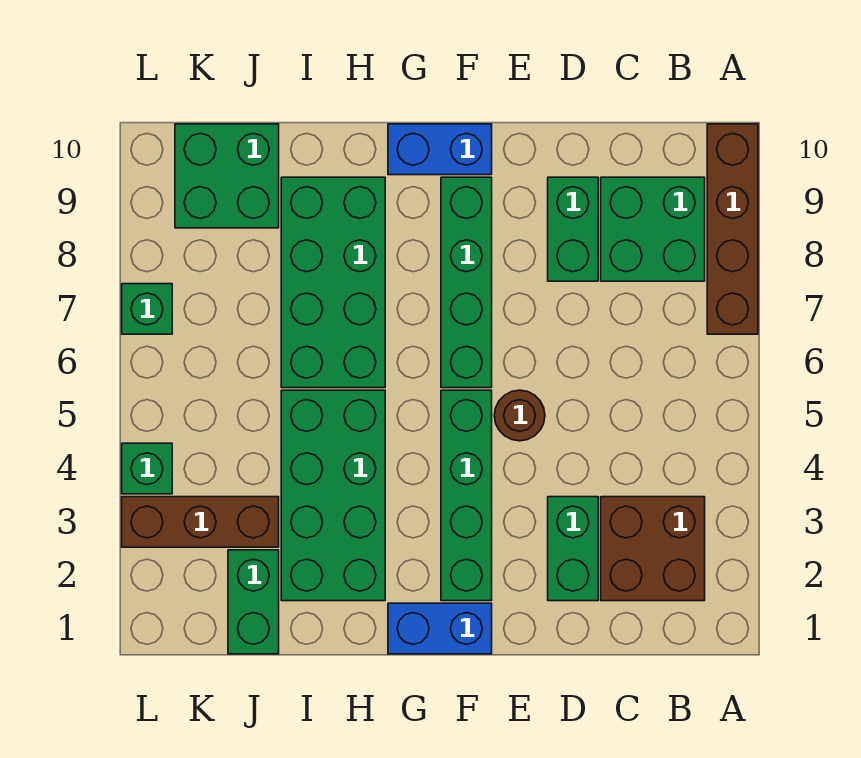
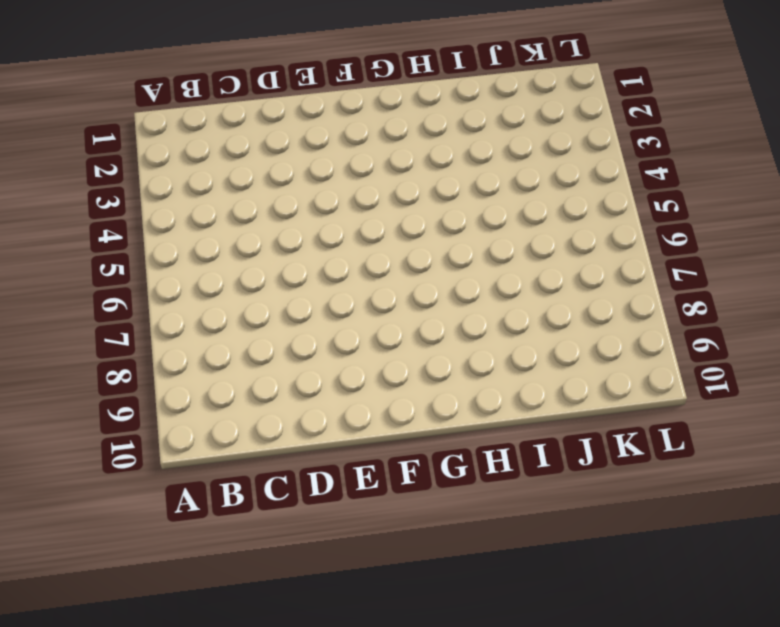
none -> brown brick A7:A10 level 1
none -> brown brick B2:C3 level 1
none -> green brick B8:C9 level 1

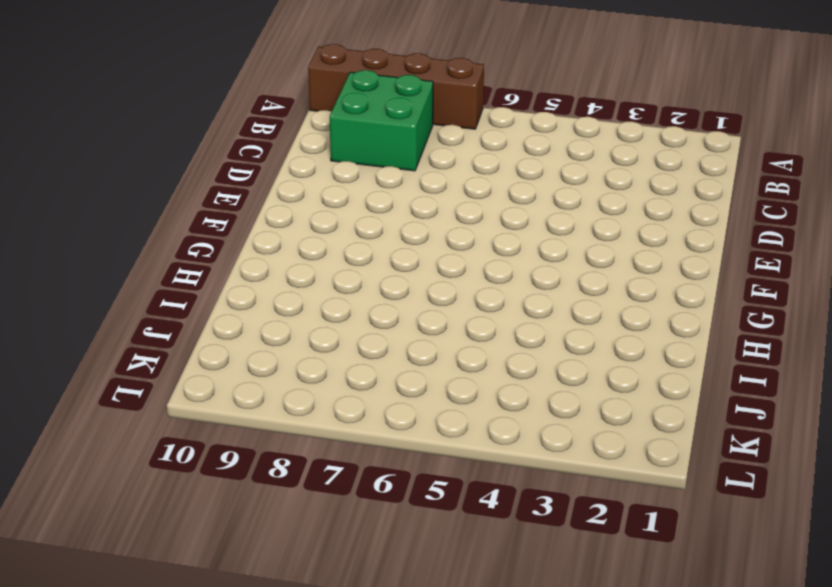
none -> brown brick B2:C3 level 1
none -> green brick D2:D3 level 1
none -> green brick D8:D9 level 1

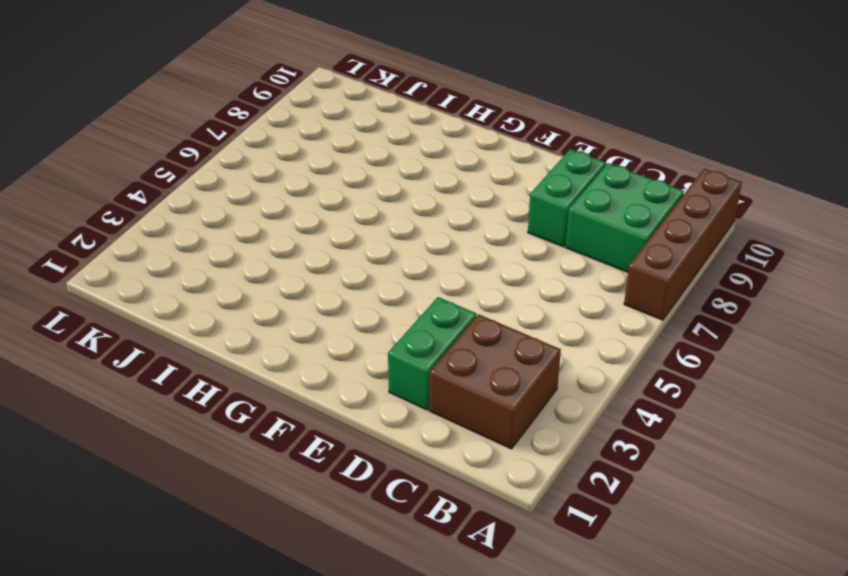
none -> brown round brick E5 level 1
none -> blue brick F1:G1 level 1
none -> green brick F2:F5 level 1

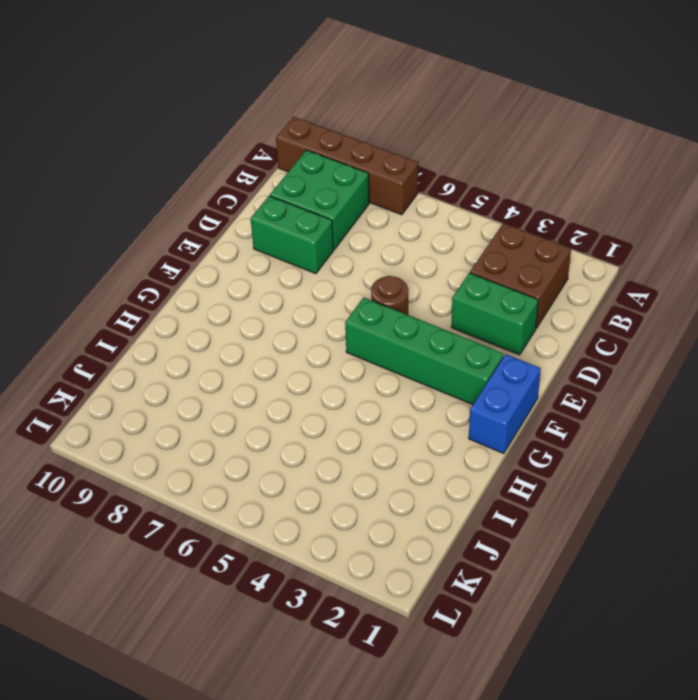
none -> green brick F6:F9 level 1
none -> blue brick F10:G10 level 1
none -> green brick H2:I5 level 1

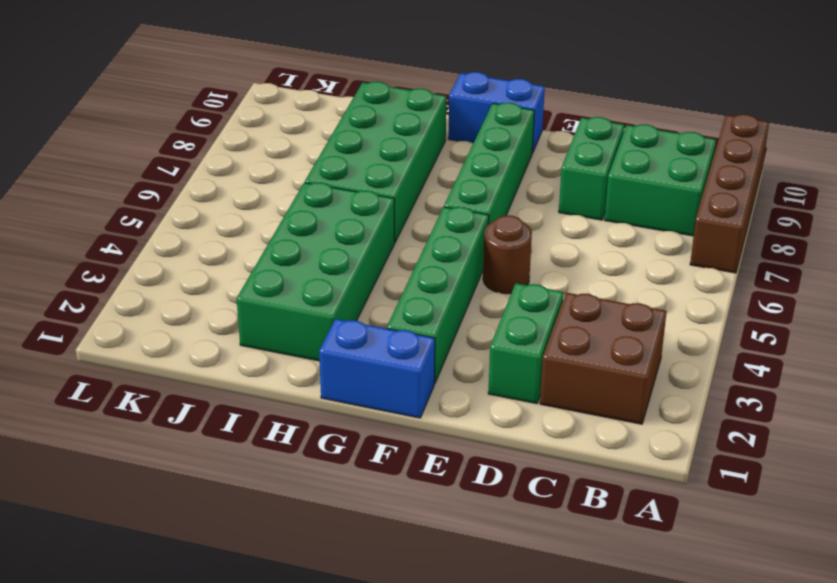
none -> green brick J1:J2 level 1
none -> brown brick J3:L3 level 1
none -> green brick J9:K10 level 1

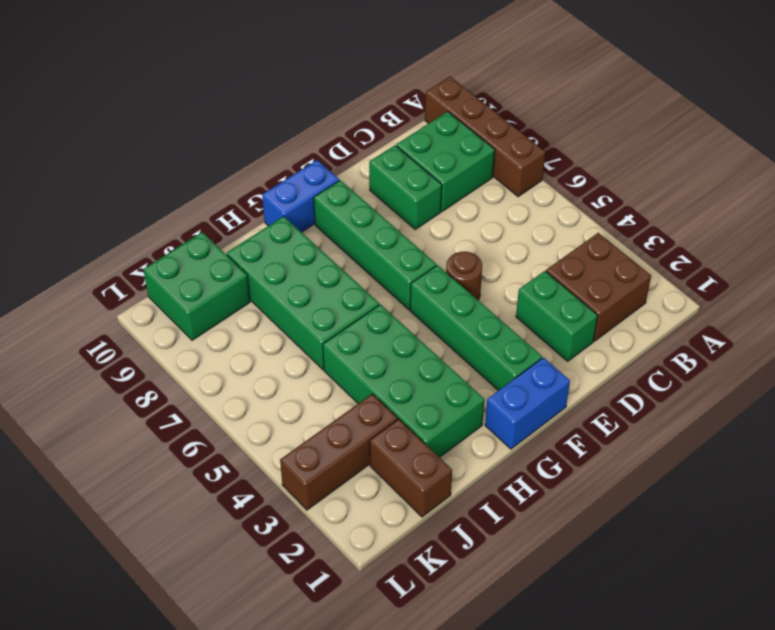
brown brick J1:J2 level 1 -> green brick J1:J2 level 1
none -> green brick L4 level 1
none -> green brick L7 level 1

